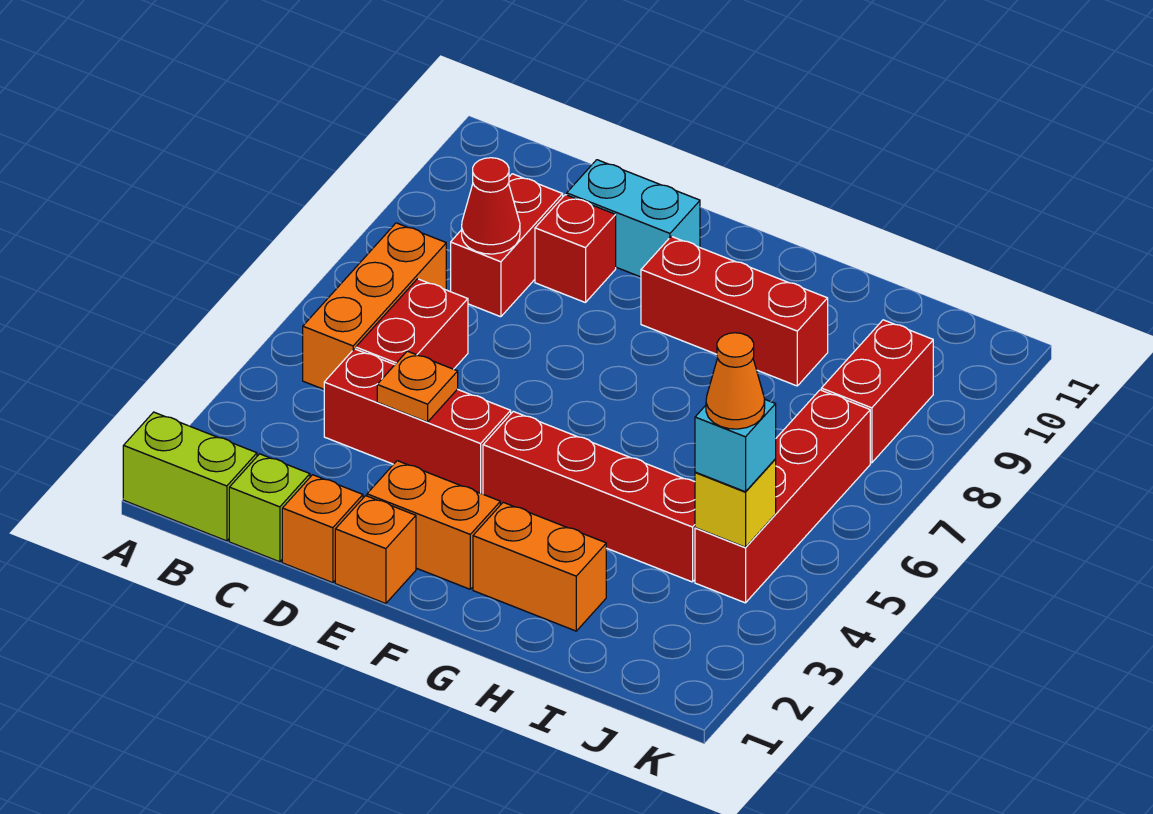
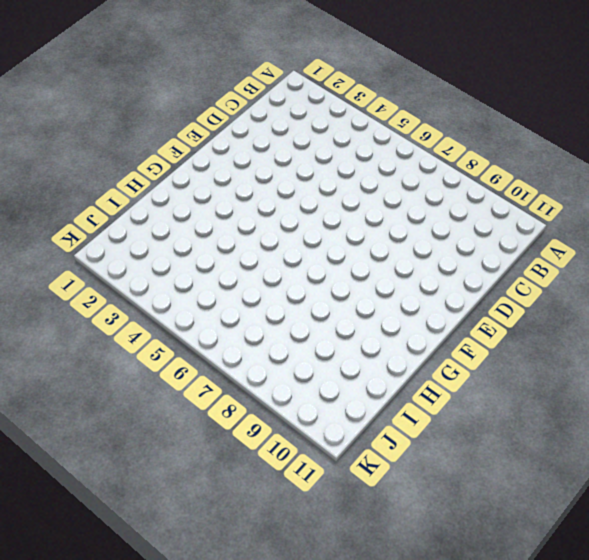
none -> lime brick A1:B1 level 1
none -> orange brick B5:B7 level 1
none -> lime brick C1 level 1

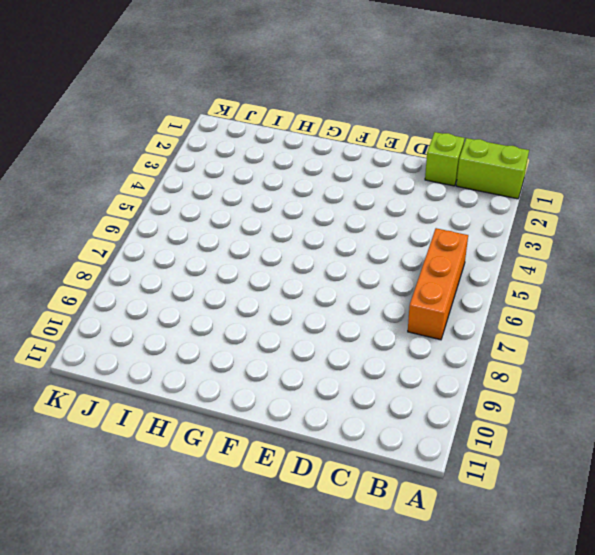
none -> red brick C4:E4 level 1
none -> red brick C5:C6 level 1
none -> red brick C8:C9 level 1

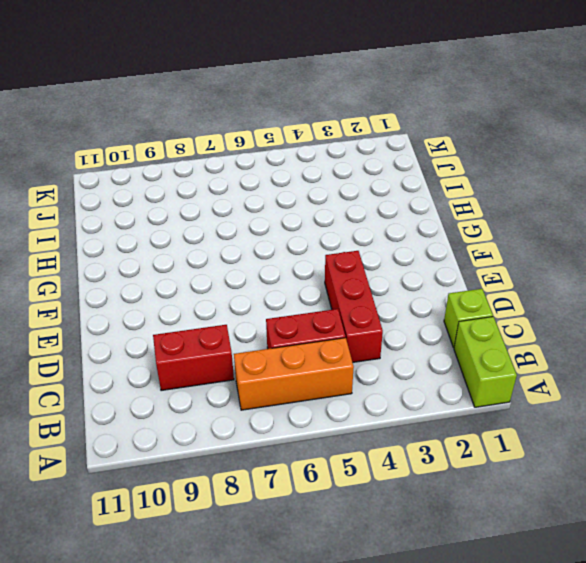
none -> orange brick D1 level 1
none -> red brick D9 level 1
none -> cyan brick D10:E10 level 1

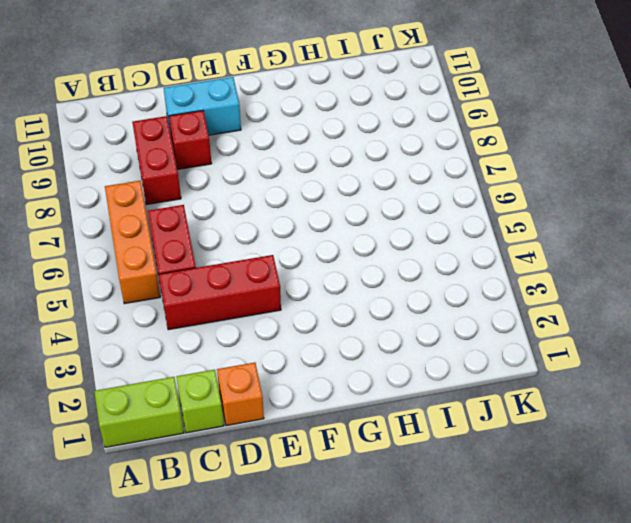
none -> orange brick E1 level 1
none -> orange brick E2:F2 level 1
none -> red brick F4:I4 level 1

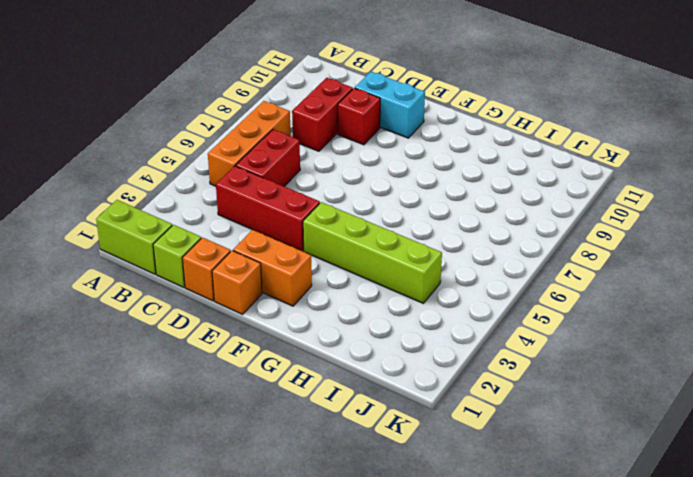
lime brick F4:I4 level 1 -> red brick F4:I4 level 1
none -> red brick F9:H9 level 1
none -> orange brick G2:H2 level 1
none -> red brick J4:J7 level 1

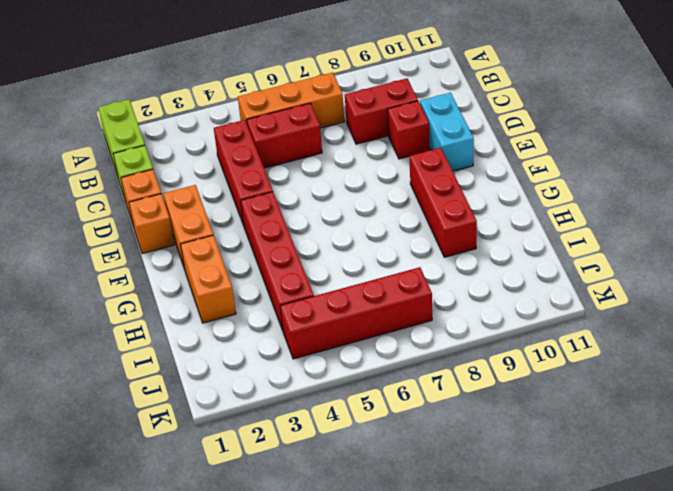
none -> red brick J8:J9 level 1
none -> red cone C8 level 2
none -> orange plate D4 level 2

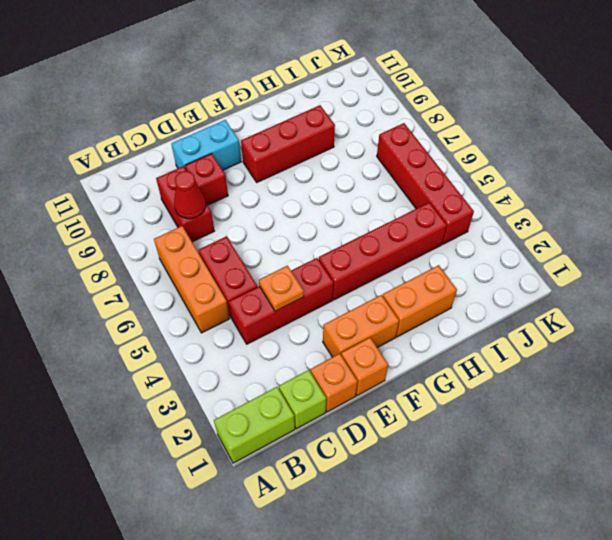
none -> red brick J8:J9 level 1
none -> yellow brick J4 level 2
none -> cyan brick J4 level 3

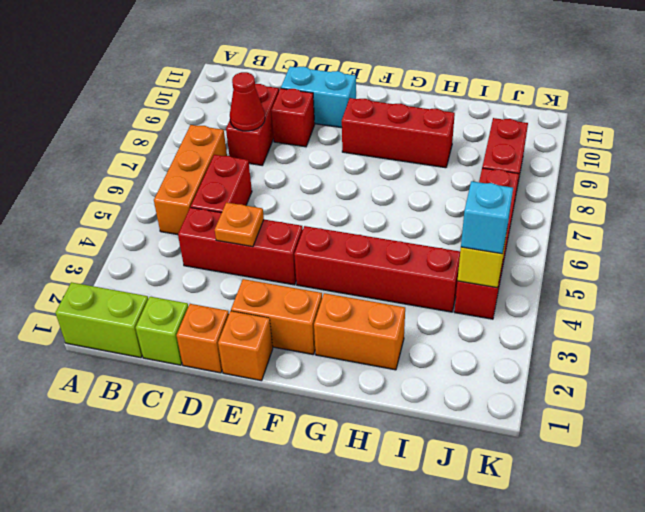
none -> orange cone J4 level 4

